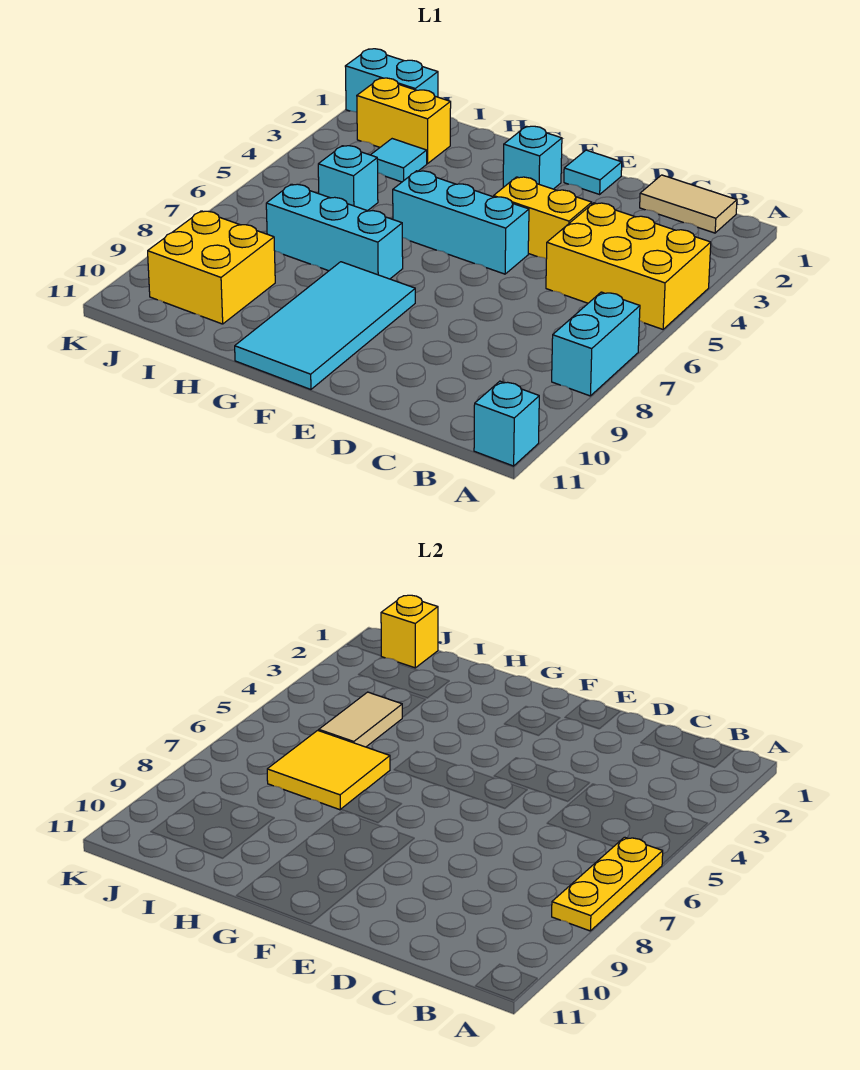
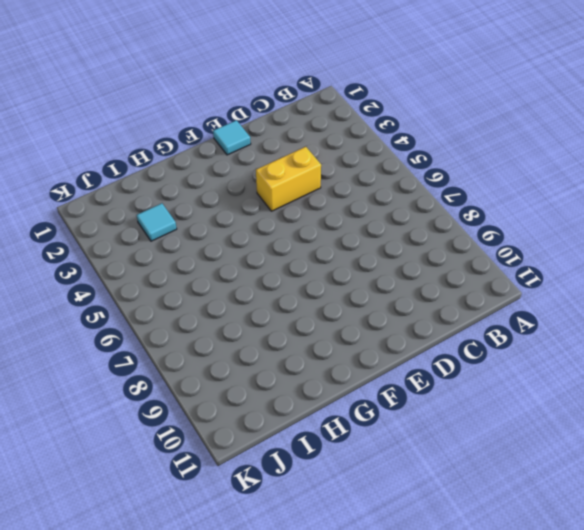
none -> yellow brick A4:C5 level 1
none -> cyan brick A7:A8 level 1
none -> cyan brick A11 level 1

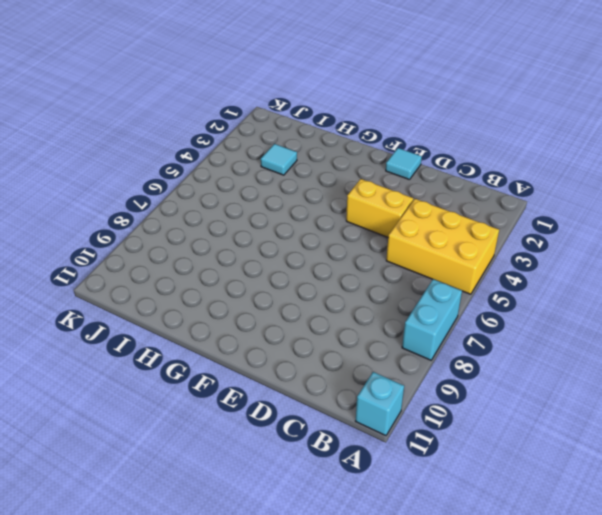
none -> tan tile B1:C1 level 1
none -> cyan brick E5:G5 level 1
none -> cyan brick F2 level 1

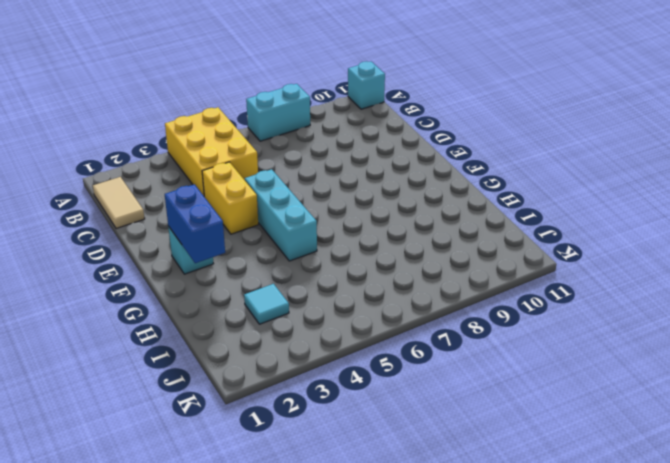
blue brick F2:G2 level 2 -> none
none -> cyan tile E1 level 1
none -> cyan tile F8:G11 level 1
none -> cyan brick G7:I7 level 1

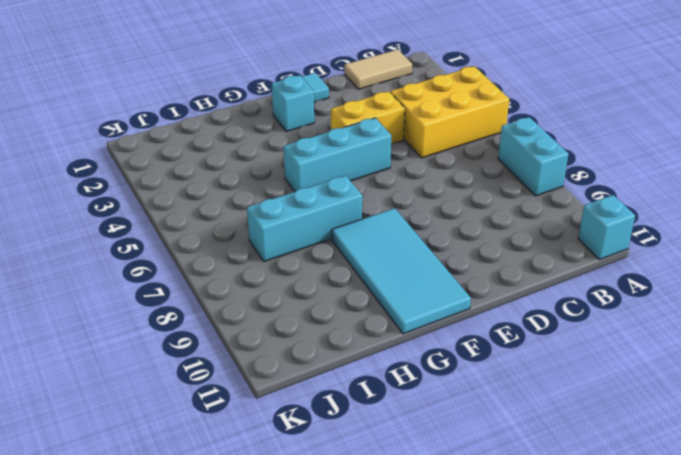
none -> yellow brick I2:J2 level 1
none -> cyan tile I3 level 1
none -> cyan brick I5 level 1

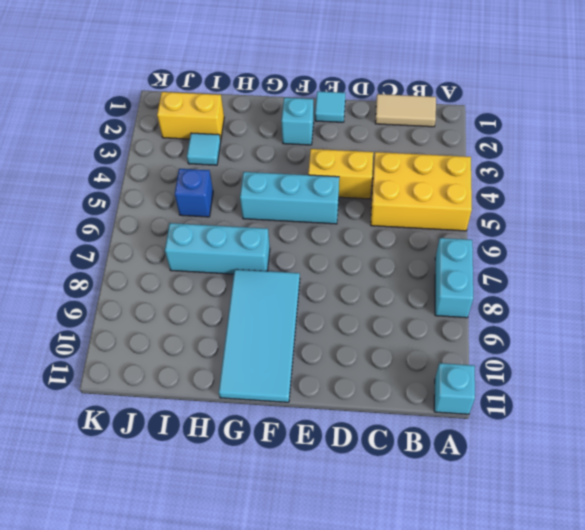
blue brick I5 level 1 -> cyan brick I5 level 1
none -> yellow brick I9:J10 level 1
none -> cyan brick J1:K1 level 1
none -> yellow plate A6:A8 level 2

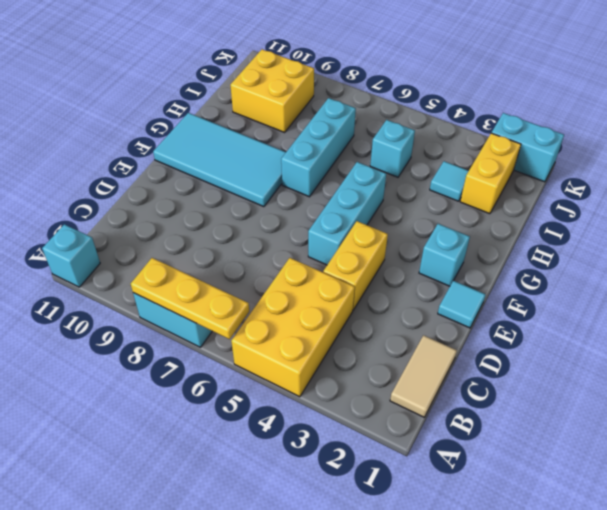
cyan brick K1:K2 level 1 -> cyan brick J1:K1 level 1
none -> yellow tile H6:I7 level 2
none -> tan tile I4:I5 level 2
none -> yellow brick J1 level 2

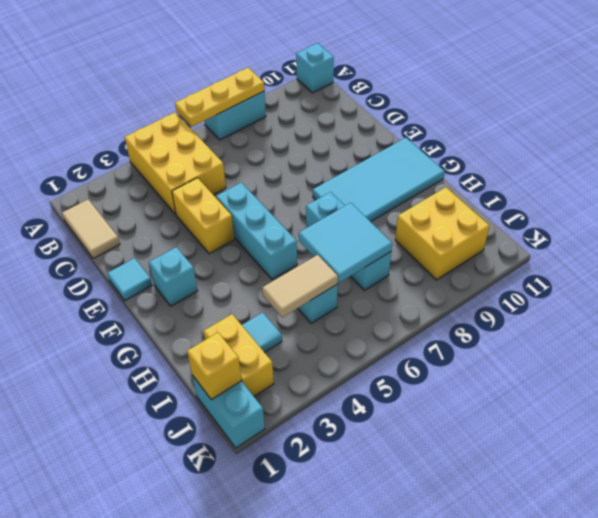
cyan tile H6:I7 level 2 -> yellow tile H6:I7 level 2

